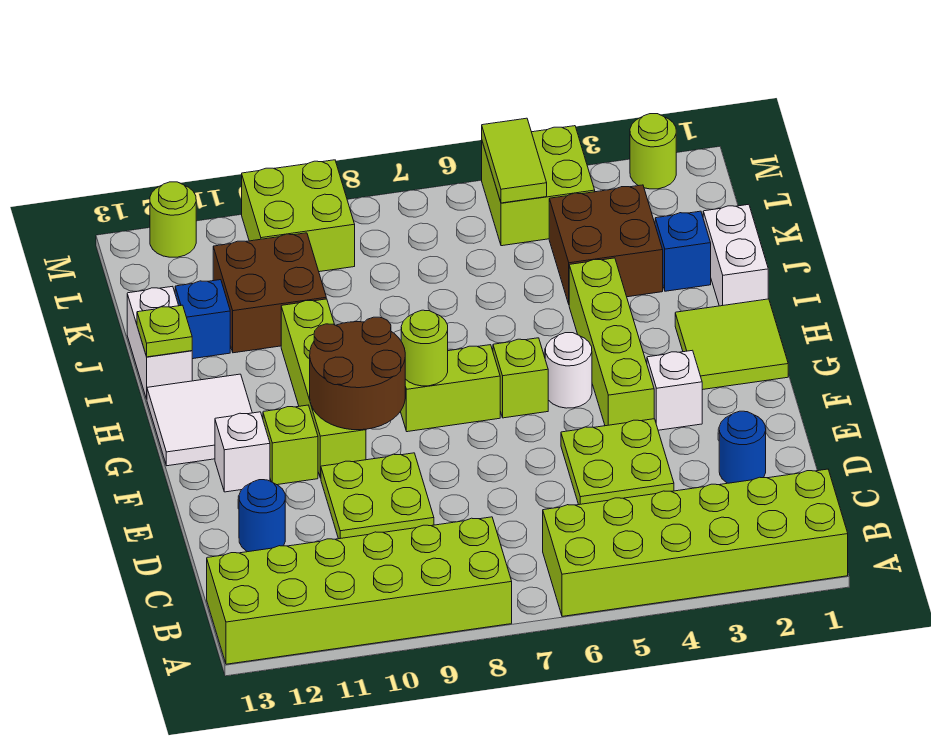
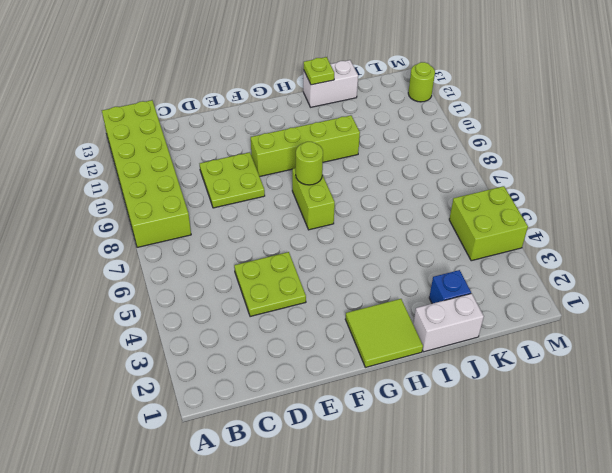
none -> lime brick A1:B6 level 1
none -> blue round brick D2 level 1
none -> blue round brick D12 level 1
none -> white brick F3 level 1

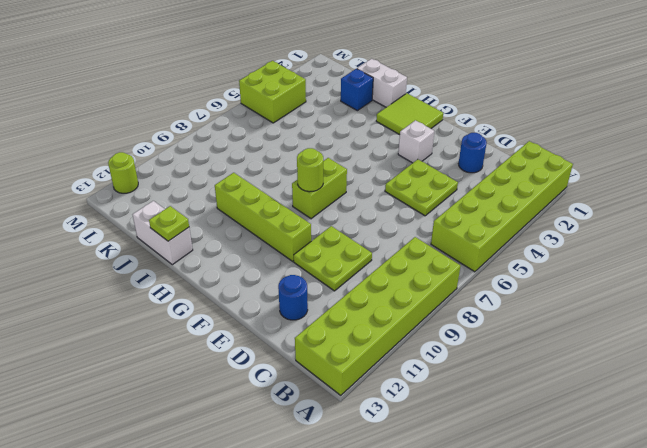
none -> lime brick F4:I4 level 1
none -> lime brick F11 level 1
none -> white brick F12 level 1
none -> white round brick G5 level 1

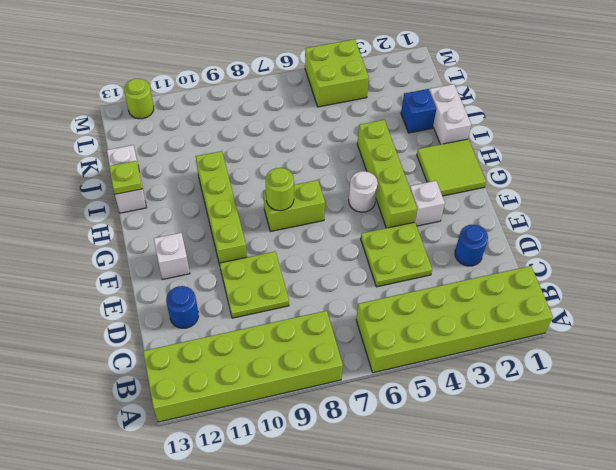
none -> lime brick F11 level 1
none -> lime brick G6 level 1
none -> white tile G12:H13 level 1
none -> brown brick J3:K4 level 1

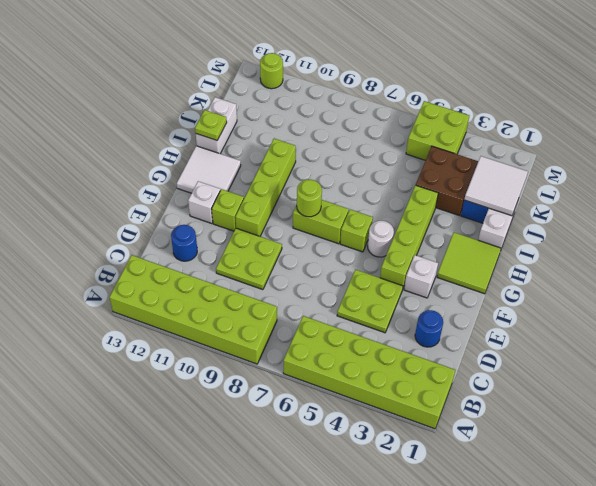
white tile J1:K2 level 2 -> none
none -> brown brick J10:K11 level 1
none -> blue brick J12 level 1
none -> lime brick L9:M10 level 1
none -> lime round brick M2 level 1

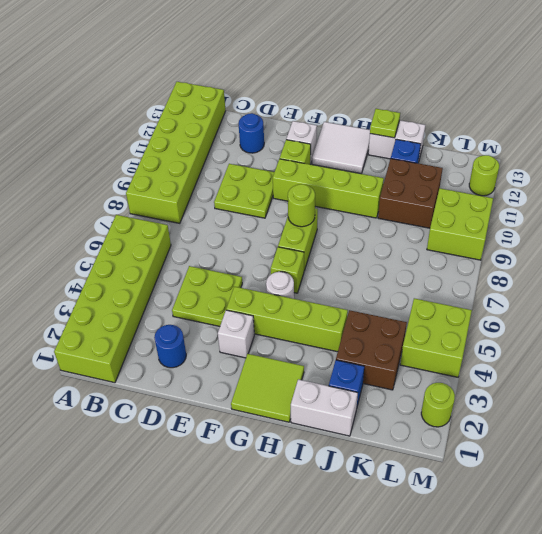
none -> brown round brick F9:G10 level 2
none -> lime tile L5:M5 level 2

